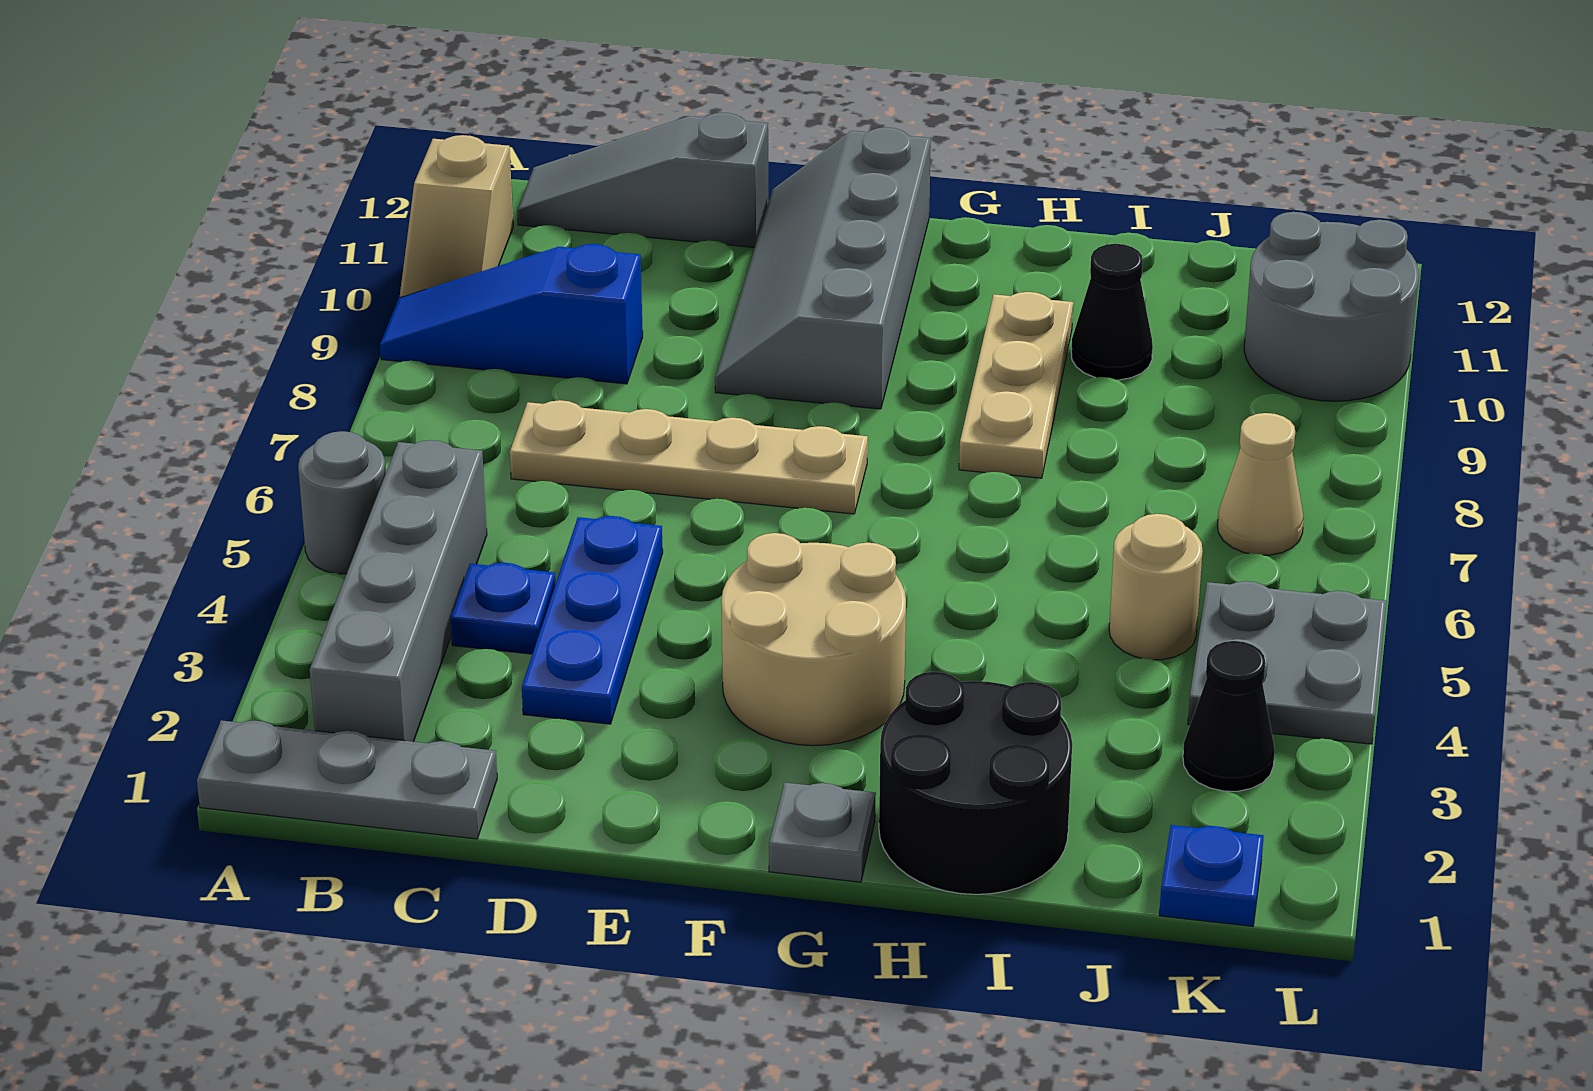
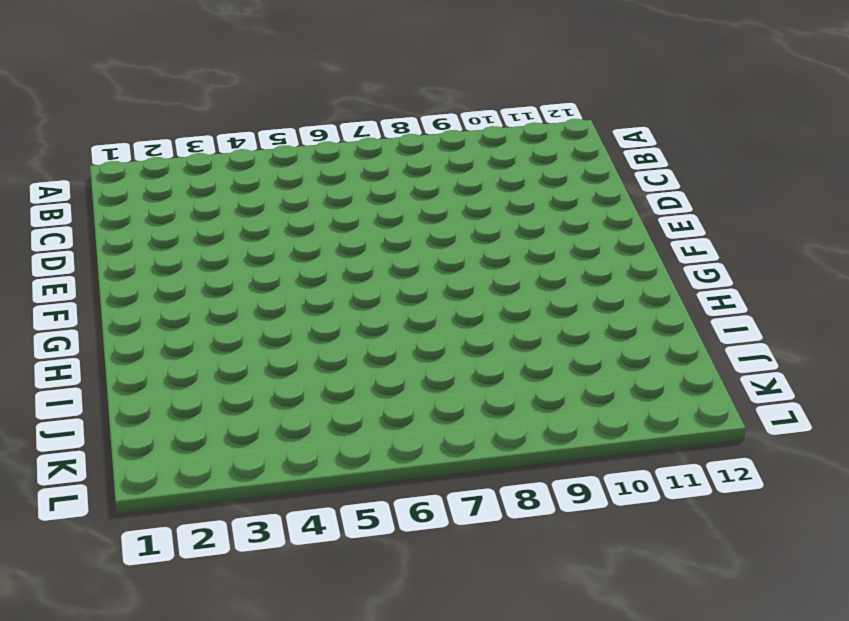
none -> grey plate A1:C1 level 1
none -> grey round brick A5 level 1
none -> blue slope A9:C9 level 1 top C

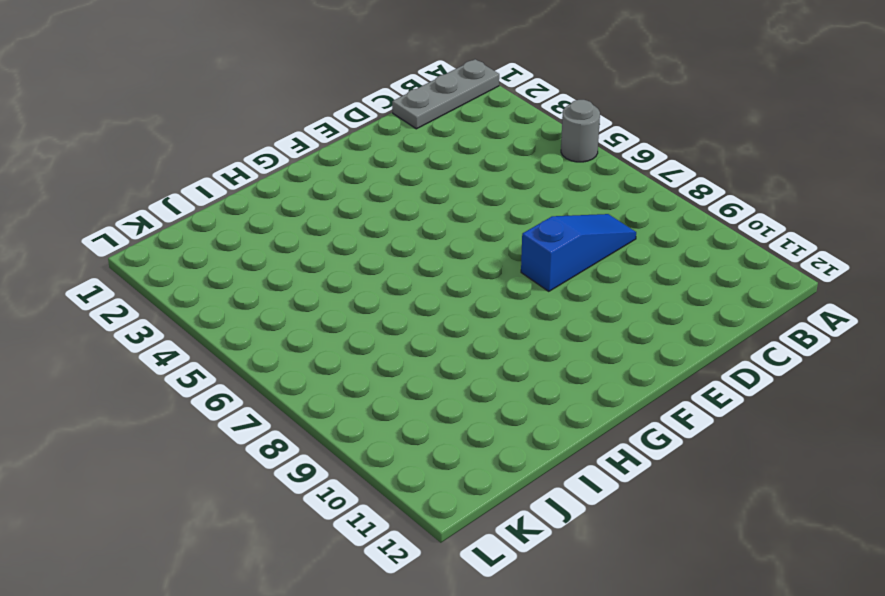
blue slope C8:E8 level 1 top E -> blue slope A9:C9 level 1 top C
none -> tan slope A10:A11 level 1 top 11
none -> grey brick B2:B5 level 1
none -> grey slope B12:D12 level 1 top D

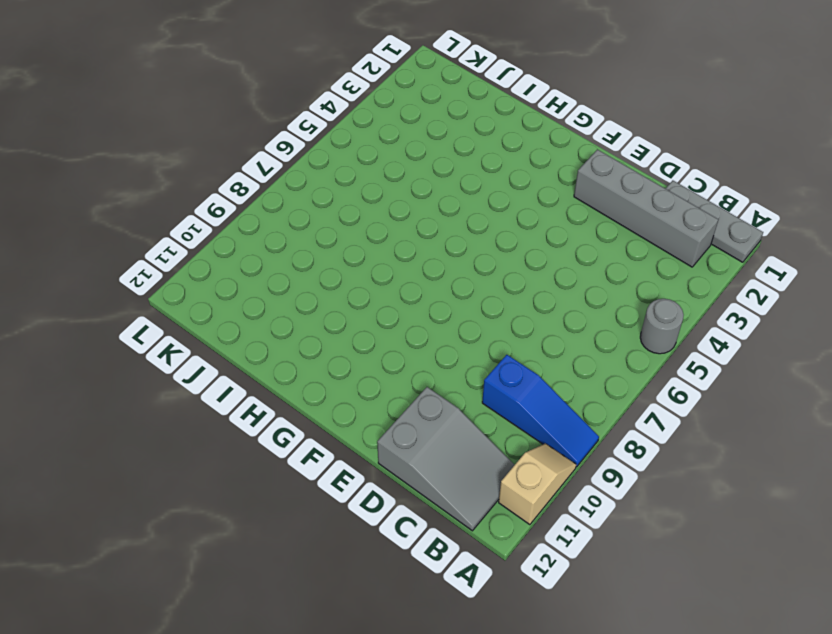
grey brick B2:E2 level 1 -> grey brick B2:B5 level 1
grey slope B11:D12 level 1 top D -> grey slope B12:D12 level 1 top D
none -> blue plate C4 level 1
none -> tan plate C7:F7 level 1
none -> blue plate D3:D5 level 1

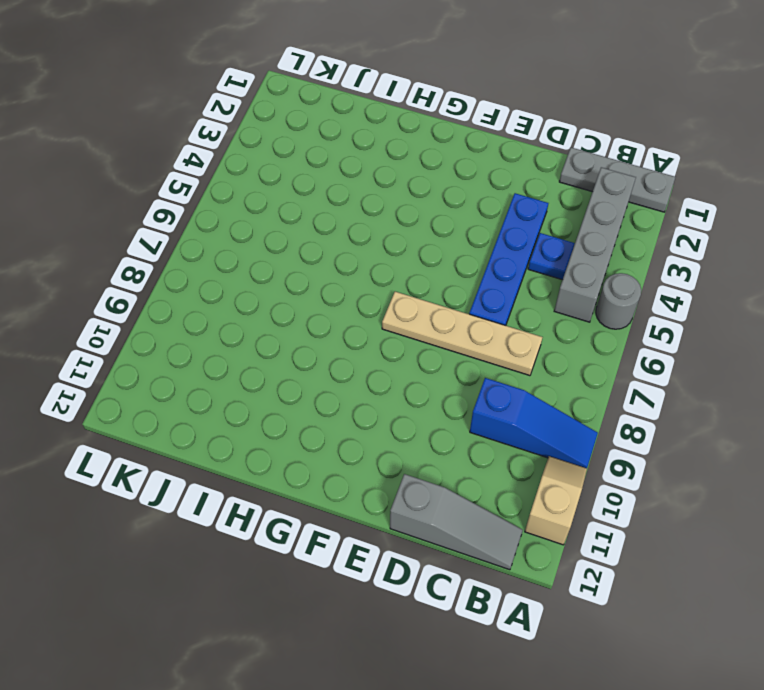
blue plate D3:D6 level 1 -> blue plate D3:D5 level 1
none -> grey slope E9:F12 level 1 top F
none -> tan round brick F3:G4 level 1
none -> grey plate G1 level 1

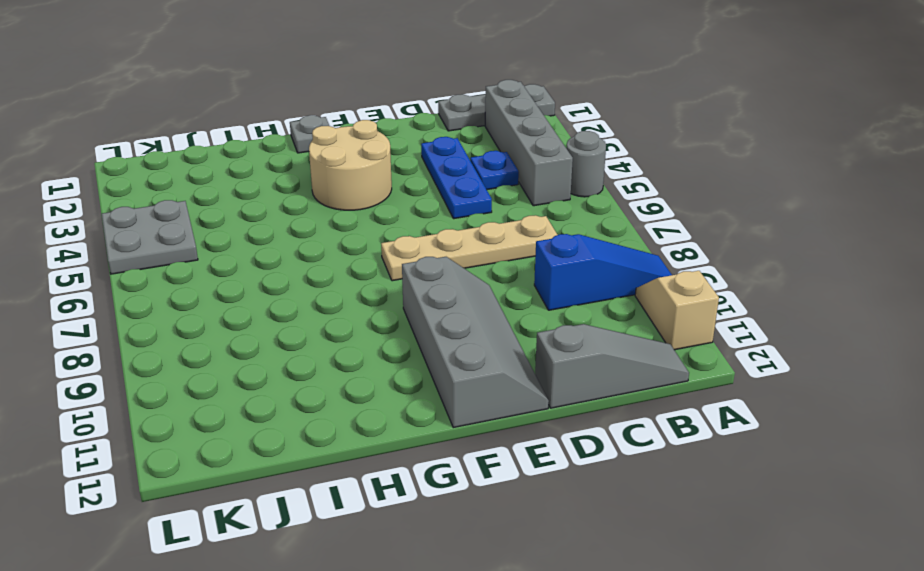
none -> black round brick H1:I2 level 1
none -> tan plate H8:H10 level 1
none -> black cone I10 level 1

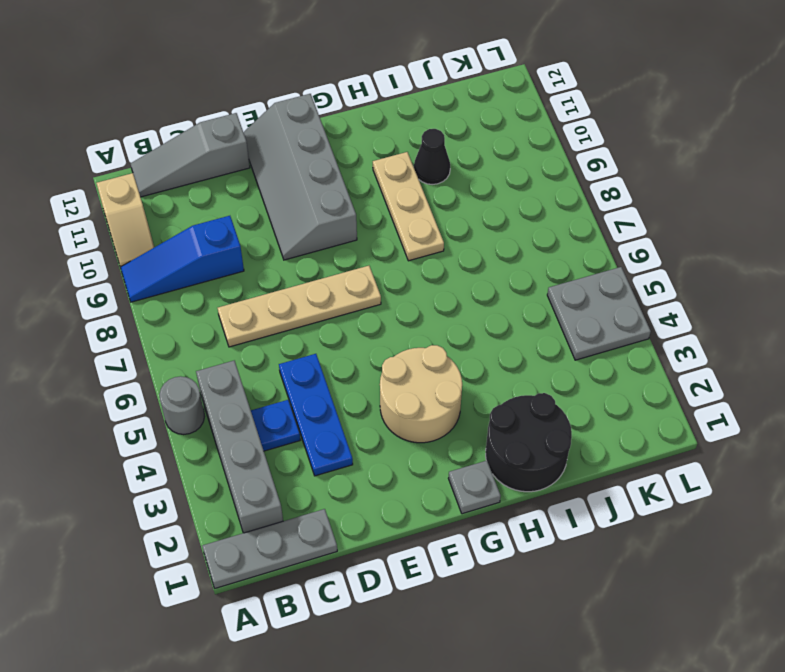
none -> tan round brick J5 level 1
none -> blue plate K1 level 1
none -> black cone K3 level 1

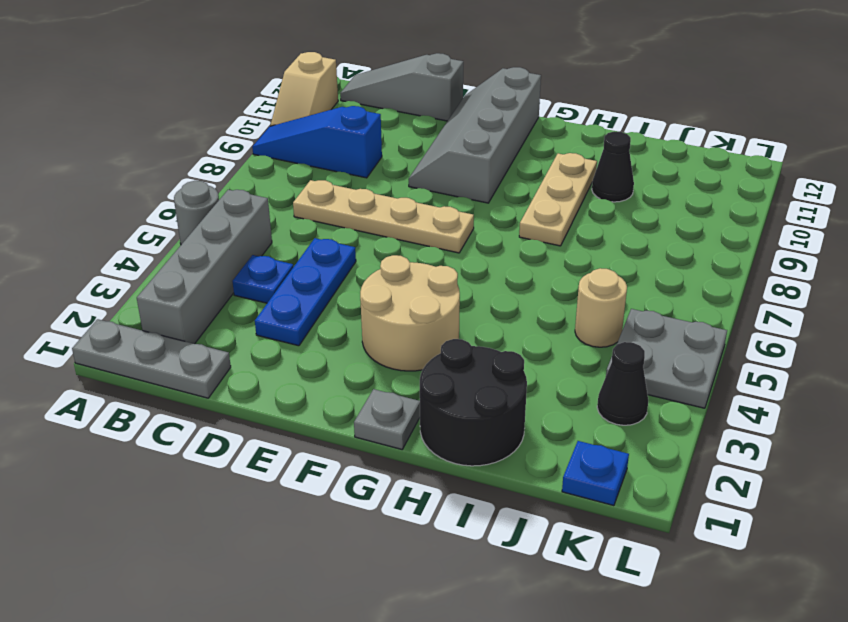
none -> tan cone K7 level 1
none -> grey round brick K10:L11 level 1

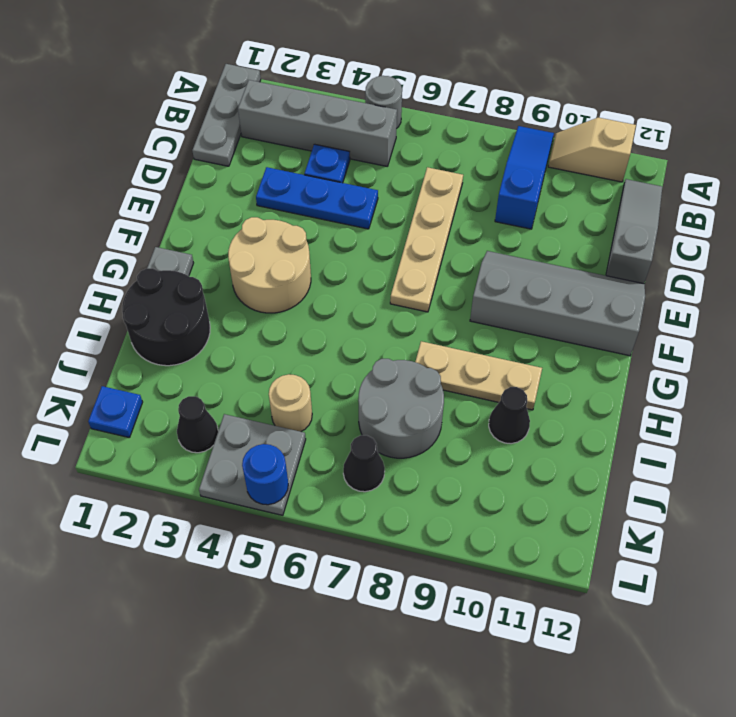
grey round brick I7:J8 level 1 -> grey round brick K10:L11 level 1
black cone K7 level 1 -> tan cone K7 level 1
blue round brick L5 level 2 -> none

